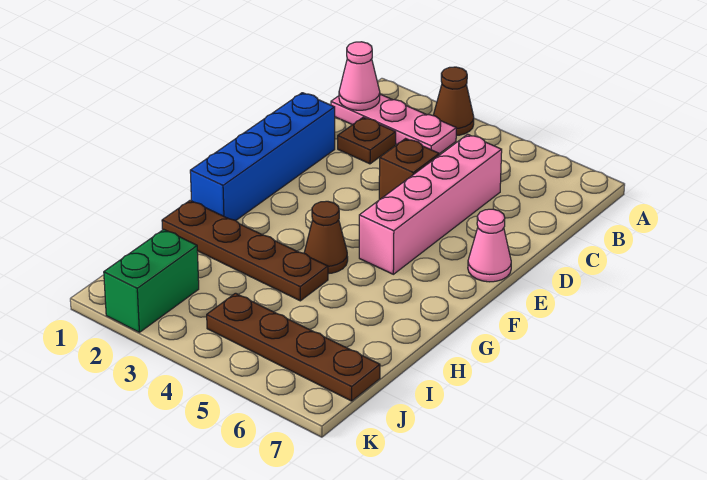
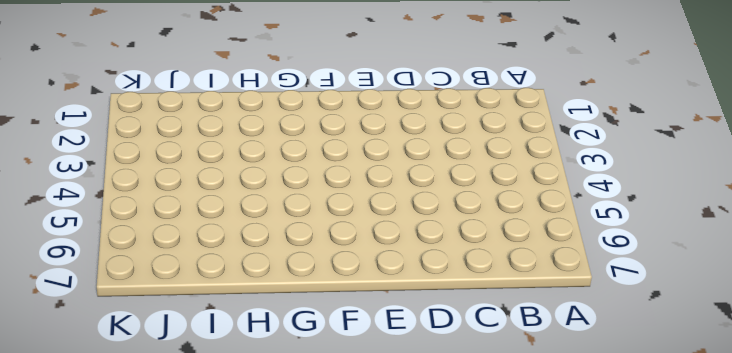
none -> brown cone A3 level 1
none -> pink plate B1:B3 level 1
none -> brown plate C2 level 1

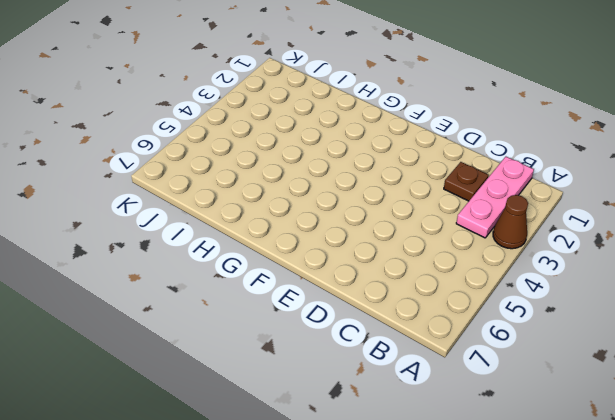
none -> pink brick C5:F5 level 1
none -> blue brick D1:G1 level 1
none -> brown brick D4 level 1

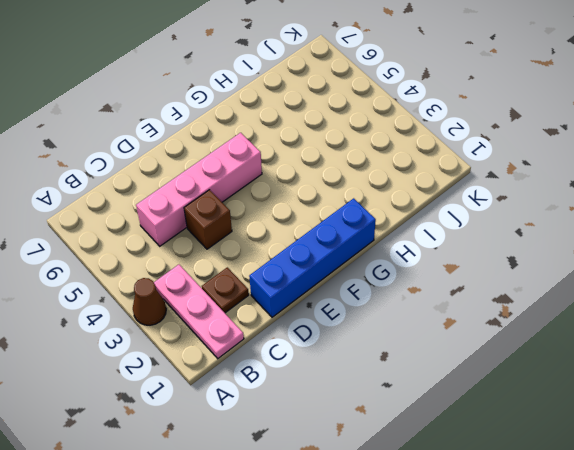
none -> pink cone E7 level 1
none -> brown cone G4 level 1
none -> brown plate H1:H4 level 1

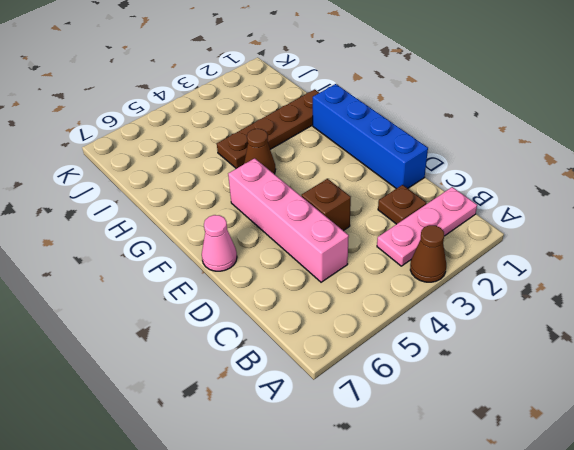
none -> green brick J2:K2 level 1
none -> brown plate J4:J7 level 1
none -> pink cone B1 level 2

